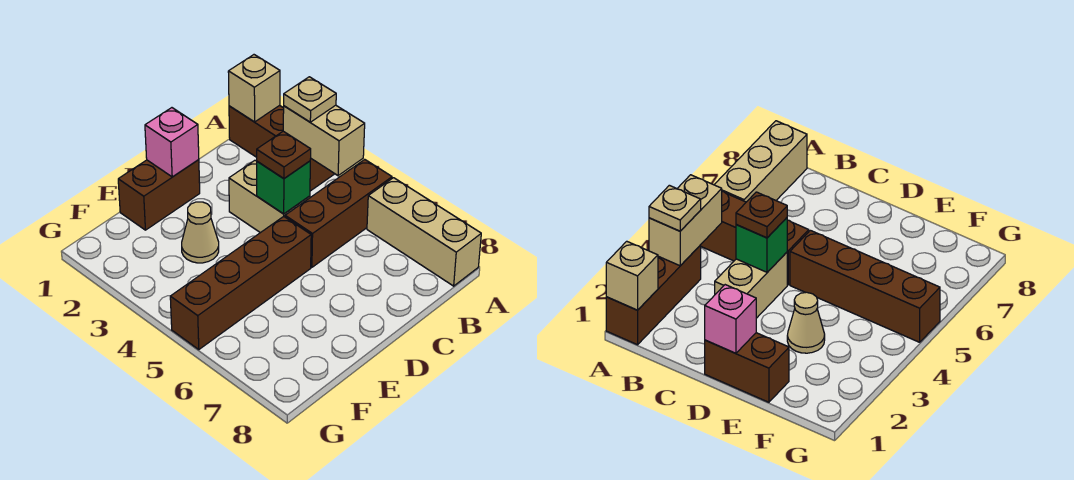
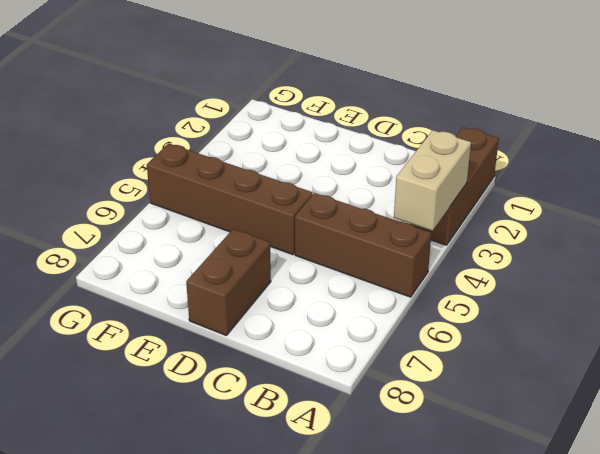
brown brick D7:D8 level 1 -> brown brick D1:E1 level 1
none -> tan brick A6:A8 level 1
none -> tan brick C3:C4 level 1
none -> tan cone E3 level 1

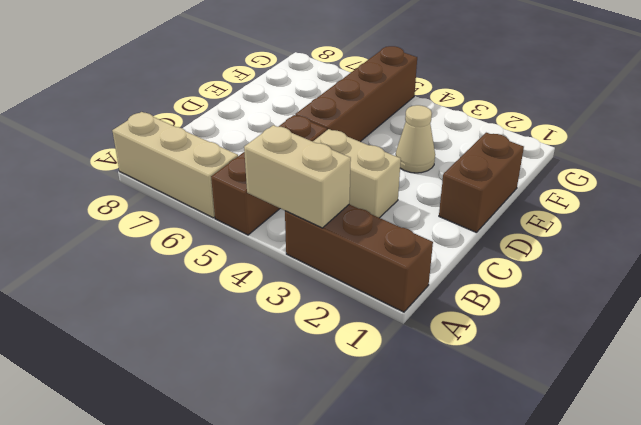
none -> tan brick A1 level 2
none -> green brick C4 level 2
none -> pink brick D1 level 2

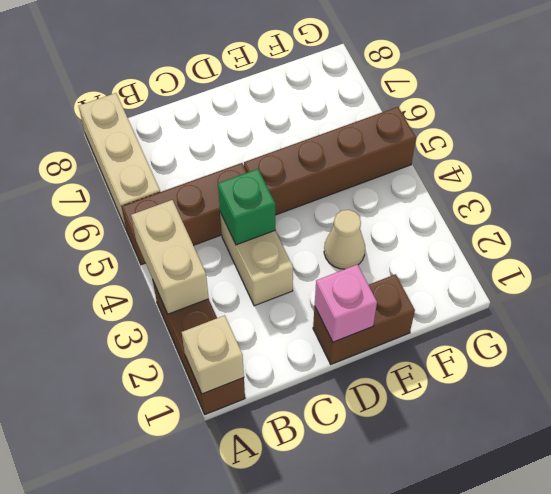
none -> tan plate A3 level 3
none -> brown plate C4 level 3

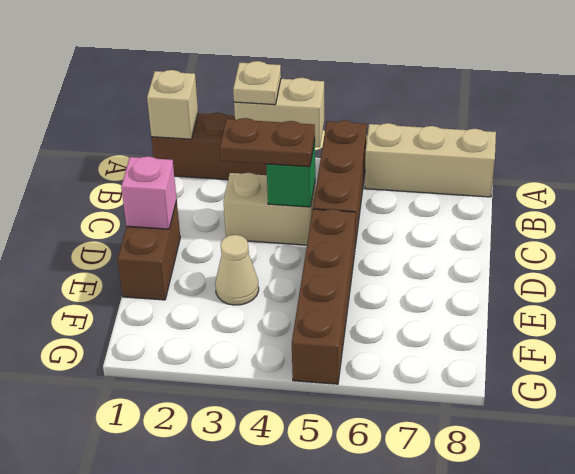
brown plate C3:C4 level 3 -> brown plate C4 level 3

